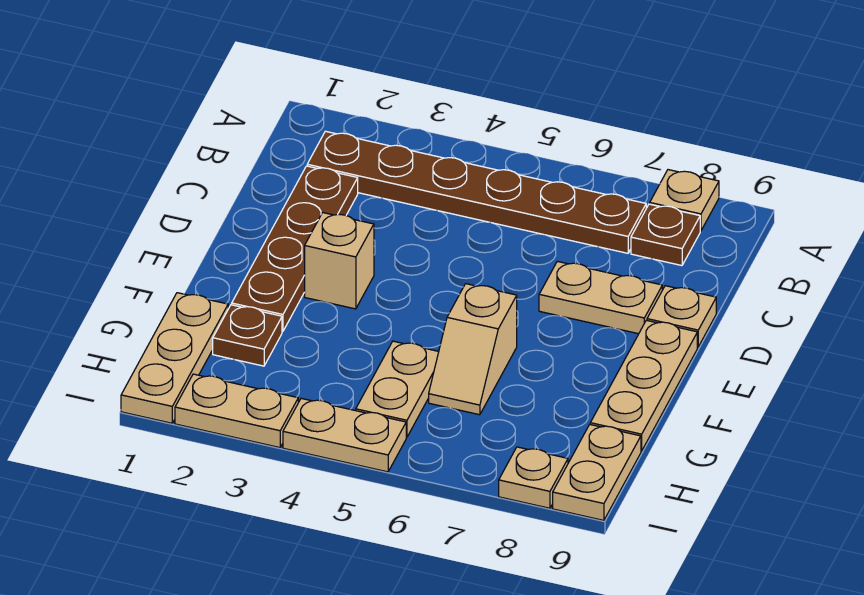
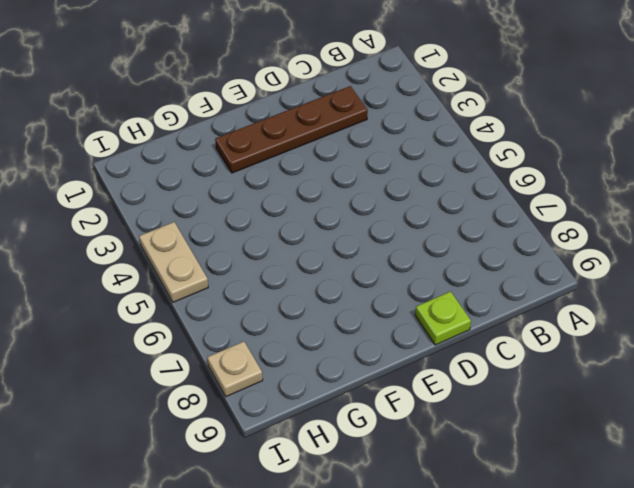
lime plate D9 level 1 -> tan plate D9 level 1
none -> tan plate A8 level 1
none -> brown plate B2:B7 level 1
none -> brown plate B8 level 1

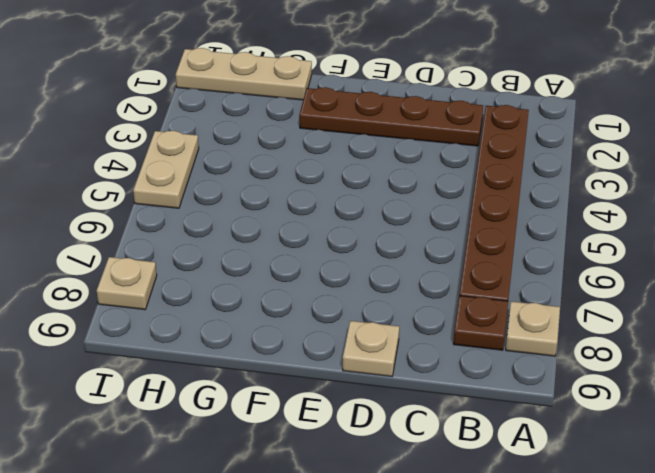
none -> tan plate D7:D8 level 1
none -> tan brick E3 level 1
none -> tan plate E9:G9 level 1

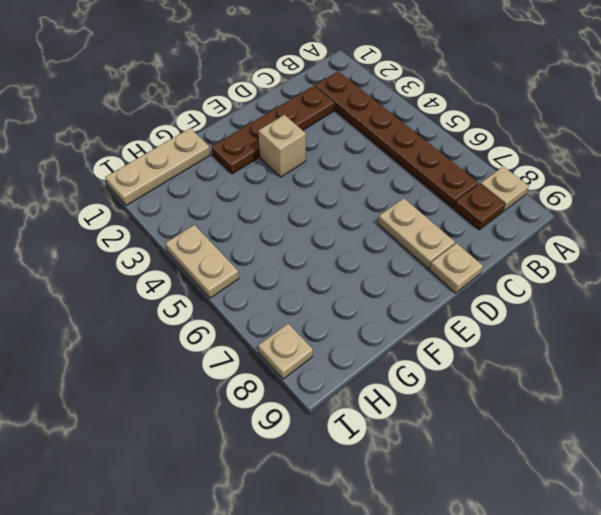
none -> tan plate E9:G9 level 1
none -> tan slope F6:G6 level 1 top F
none -> brown plate G2 level 1

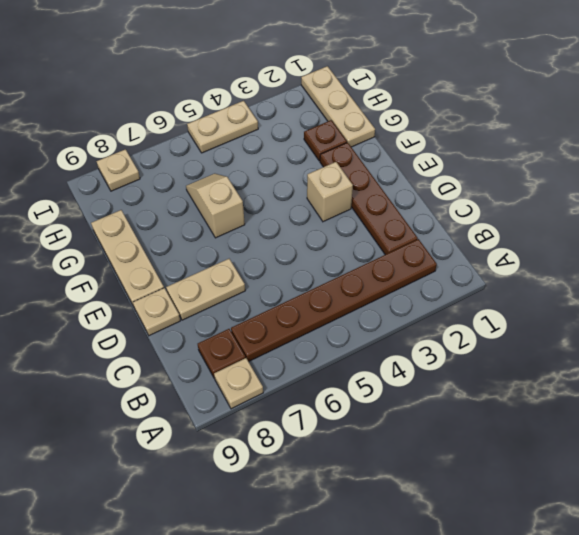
none -> tan plate G5:H5 level 1
none -> tan plate H9:I9 level 1
none -> tan plate I2:I3 level 1

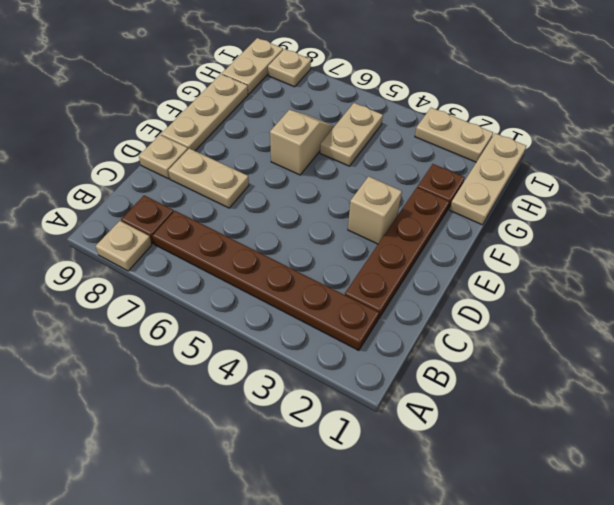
none -> tan plate I4:I5 level 1

